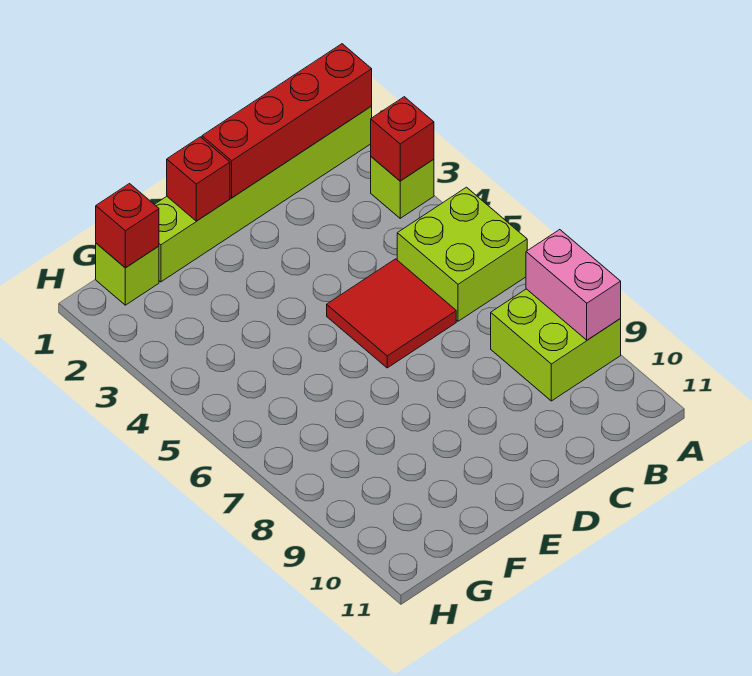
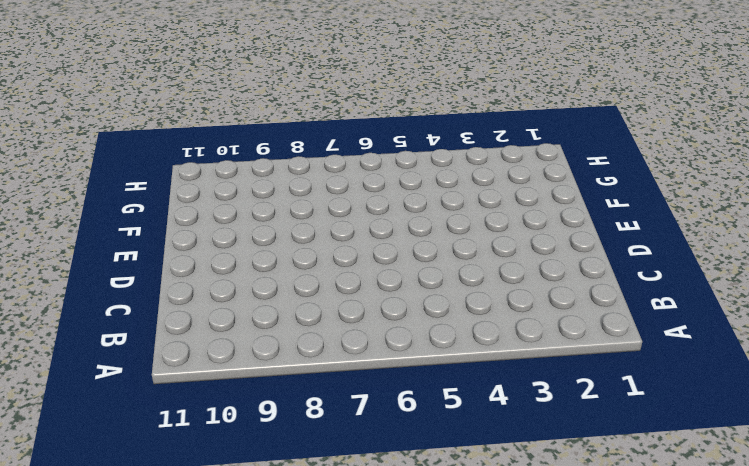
none -> lime brick A1:F1 level 1
none -> lime brick A3 level 1

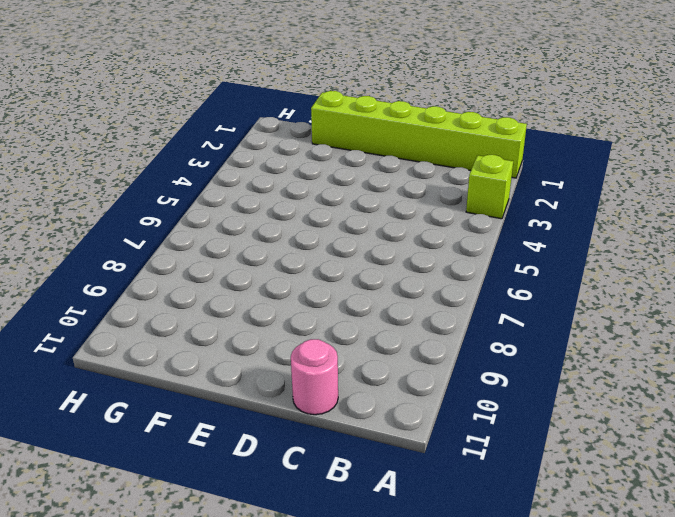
pink round brick C11 level 1 -> none
none -> lime brick A5:B6 level 1
none -> lime brick A8:B9 level 1

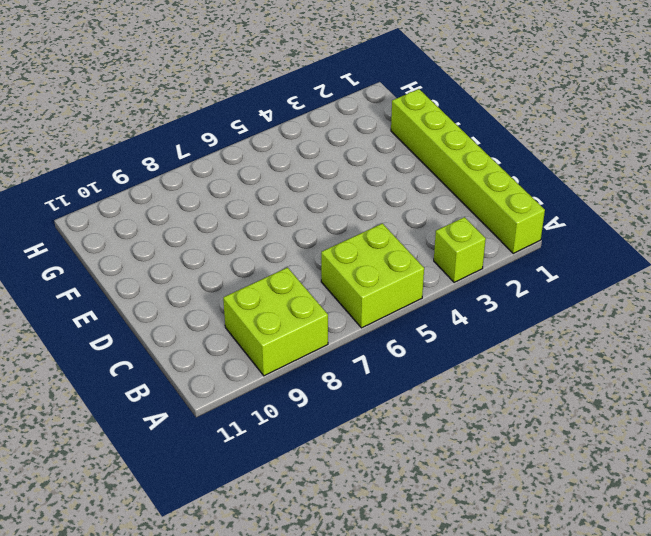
none -> red tile C5:D6 level 1
none -> lime brick G1 level 1

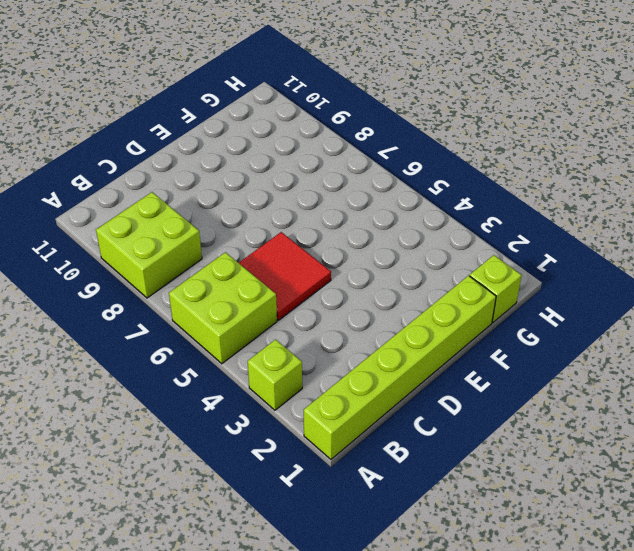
none -> red brick A1:D1 level 2
none -> red brick A3 level 2

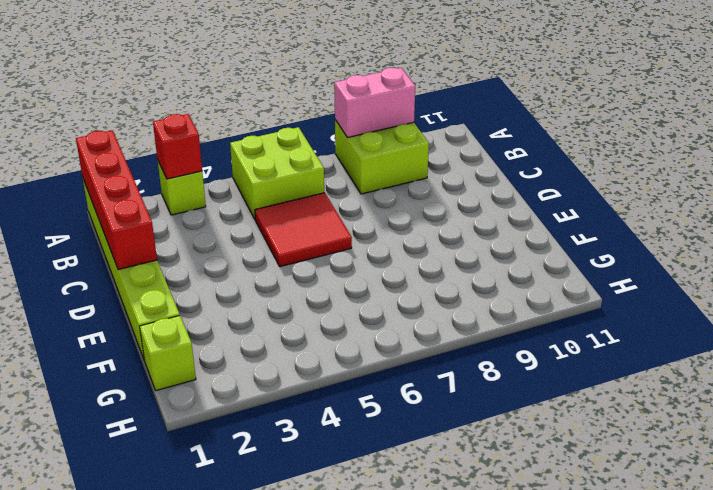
none -> red brick E1 level 2
none -> red brick G1 level 2

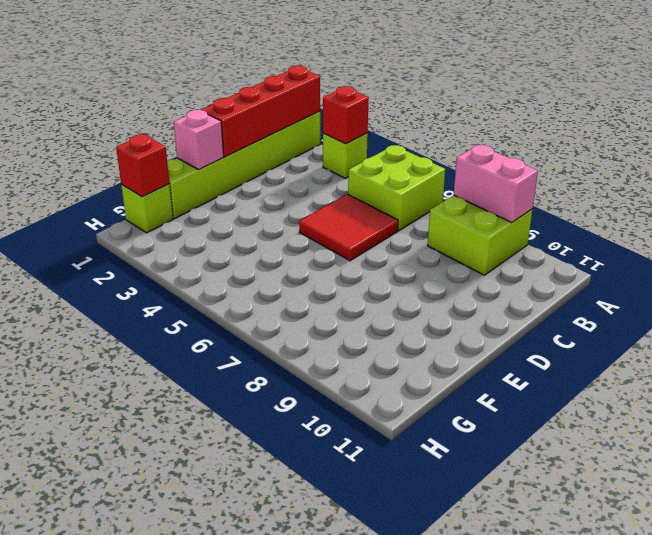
pink brick E1 level 2 -> red brick E1 level 2

